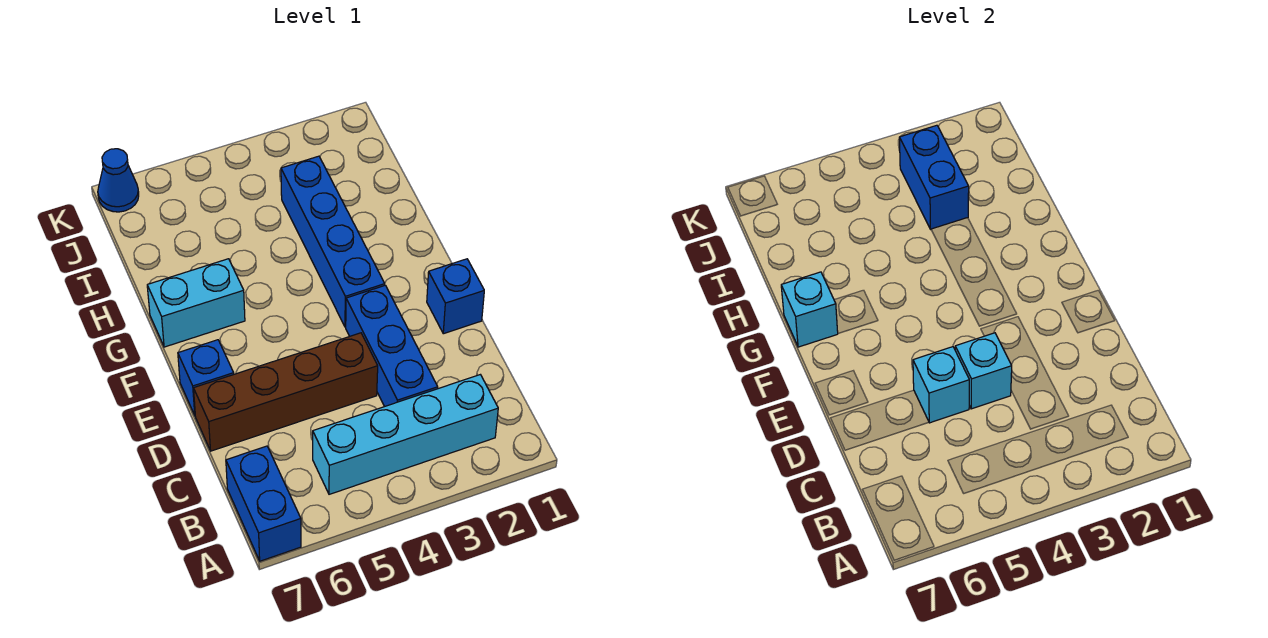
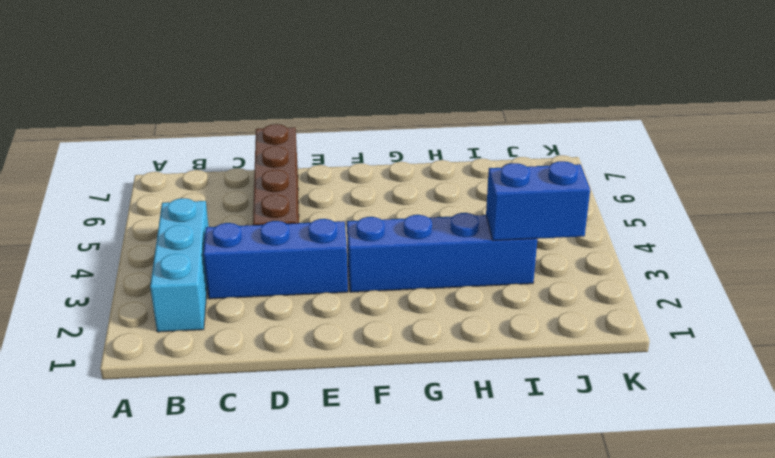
cyan brick B2:B4 level 1 -> cyan brick B2:B5 level 1
none -> blue brick A7:B7 level 1
none -> blue brick E1 level 1
none -> blue brick E7 level 1

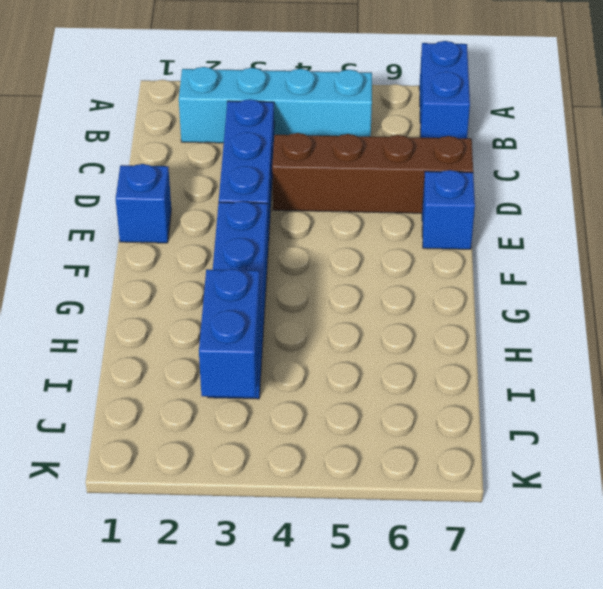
none -> cyan brick G6:G7 level 1
none -> blue cone K7 level 1
none -> cyan brick D4 level 2

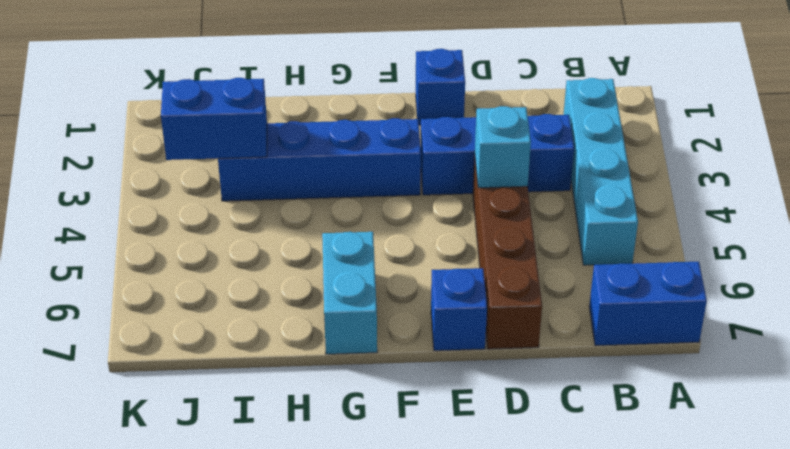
none -> blue cone K7 level 1
none -> cyan brick D5 level 2
none -> cyan brick G7 level 2

